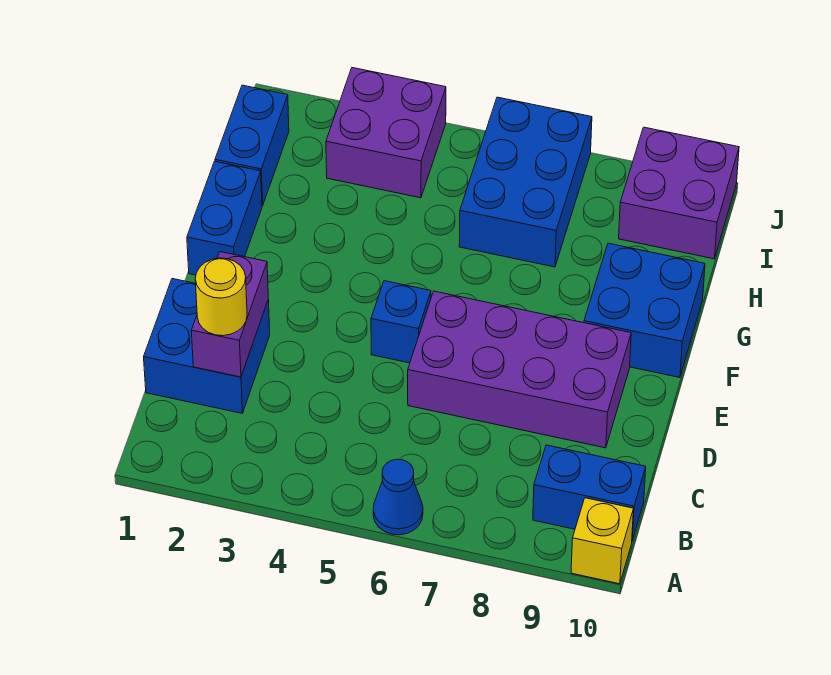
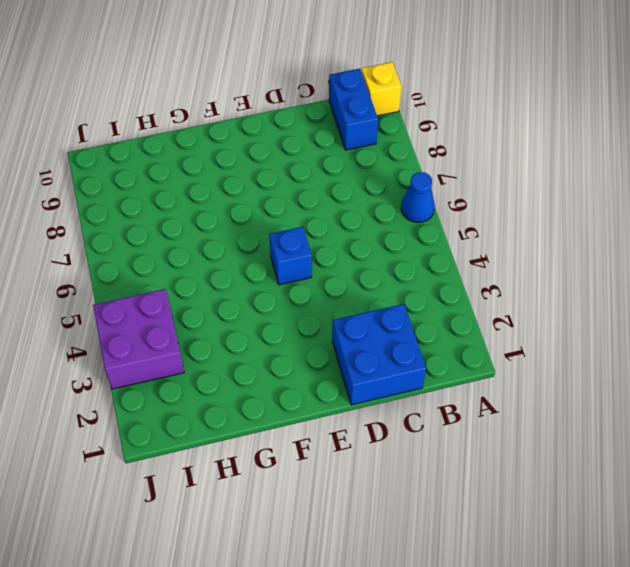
none -> purple brick D6:E9 level 1
none -> blue brick F1:G1 level 1
none -> blue brick F9:G10 level 1

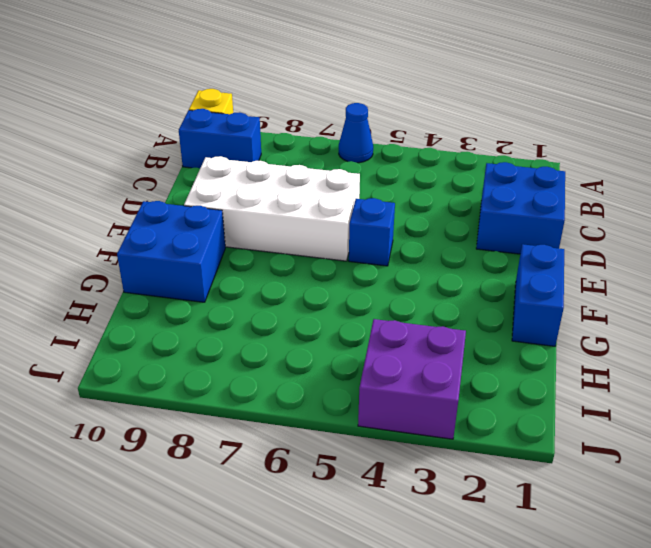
white brick D6:E9 level 1 -> purple brick D6:E9 level 1
none -> blue brick H1:I1 level 1
none -> blue brick H6:J7 level 1
none -> purple brick I9:J10 level 1

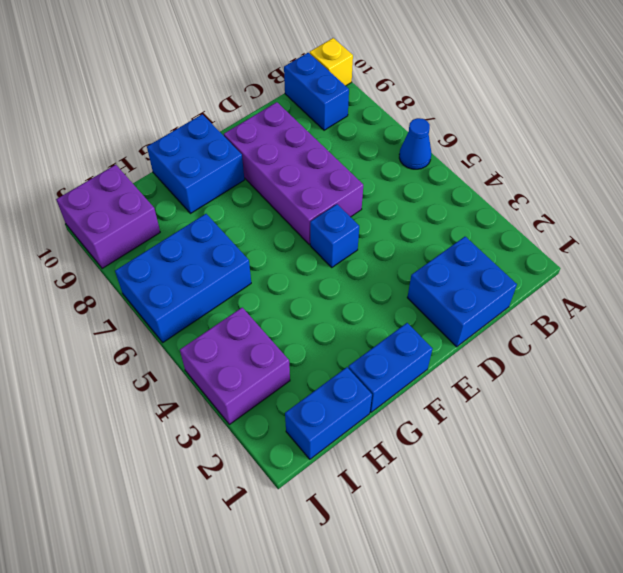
none -> purple brick C2:D2 level 2
none -> yellow round brick C2 level 3

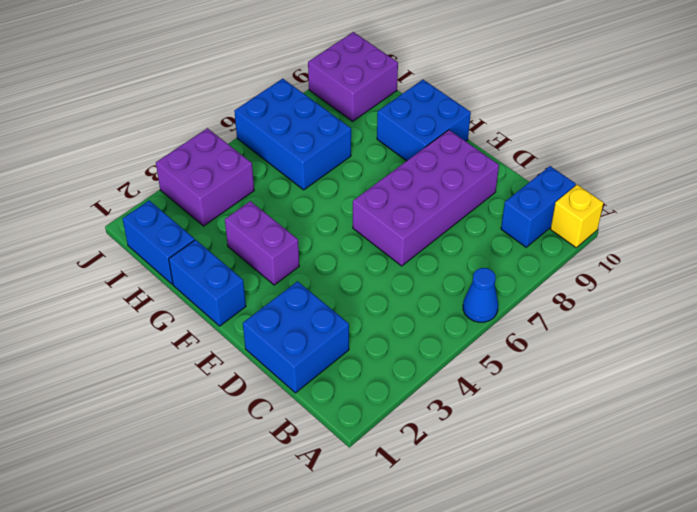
purple brick F3:G3 level 1 -> purple brick C2:D2 level 2
none -> blue brick E5 level 1
none -> yellow round brick C2 level 3

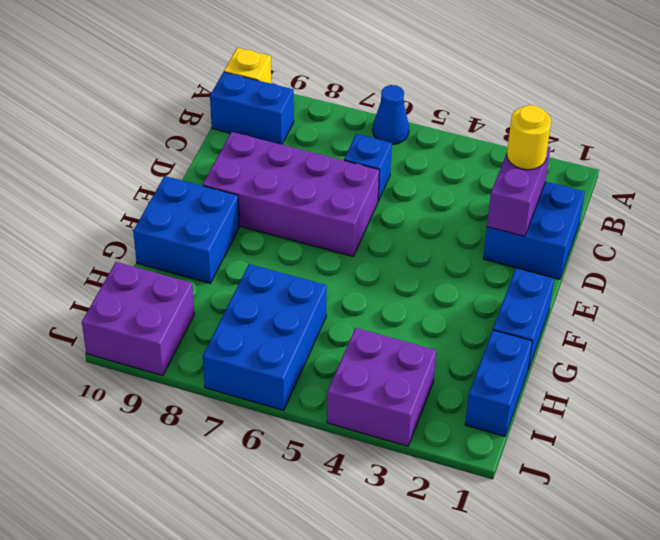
blue brick C6 level 1 -> blue brick E5 level 1

